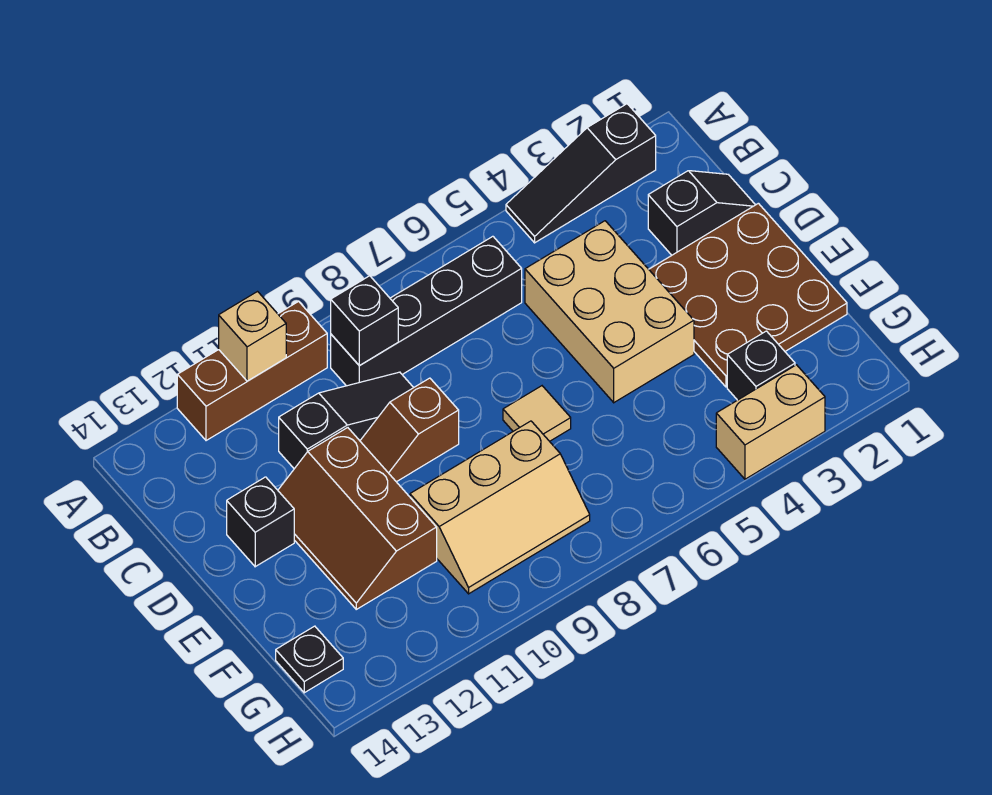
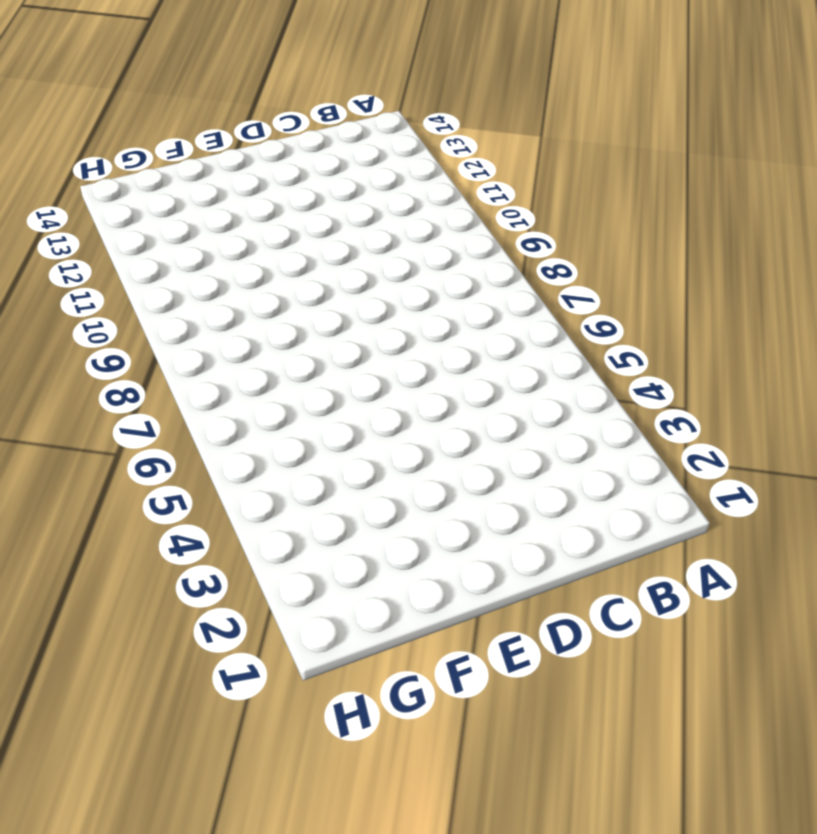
none -> black slope A2:A4 level 1 top 2
none -> brown brick A10:A12 level 1
none -> black brick B6:B9 level 1

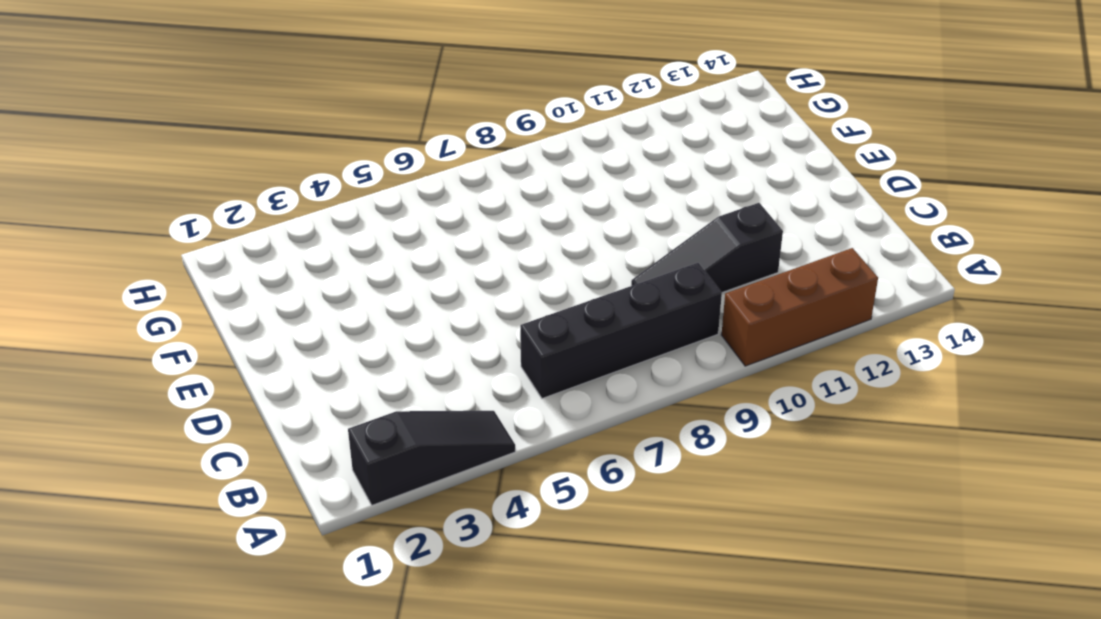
none -> black slope C1:C2 level 1 top 2
none -> tan brick C4:E5 level 1
none -> brown plate D1:F3 level 1

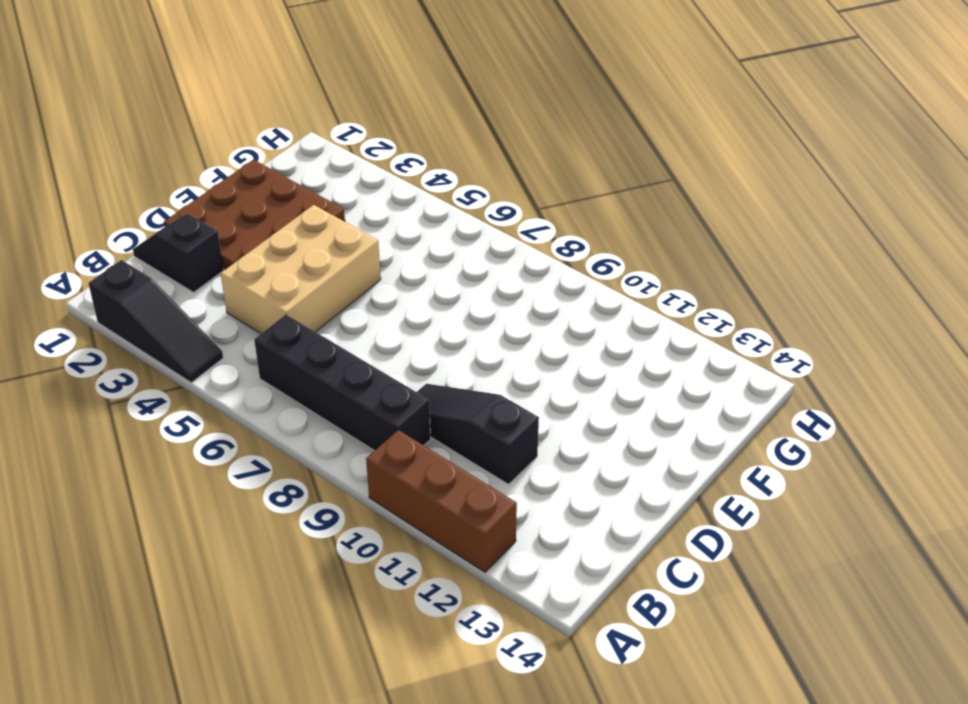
none -> brown slope D9:D10 level 1 top 9
none -> brown slope D11:F12 level 1 top 11
none -> black brick D13 level 1

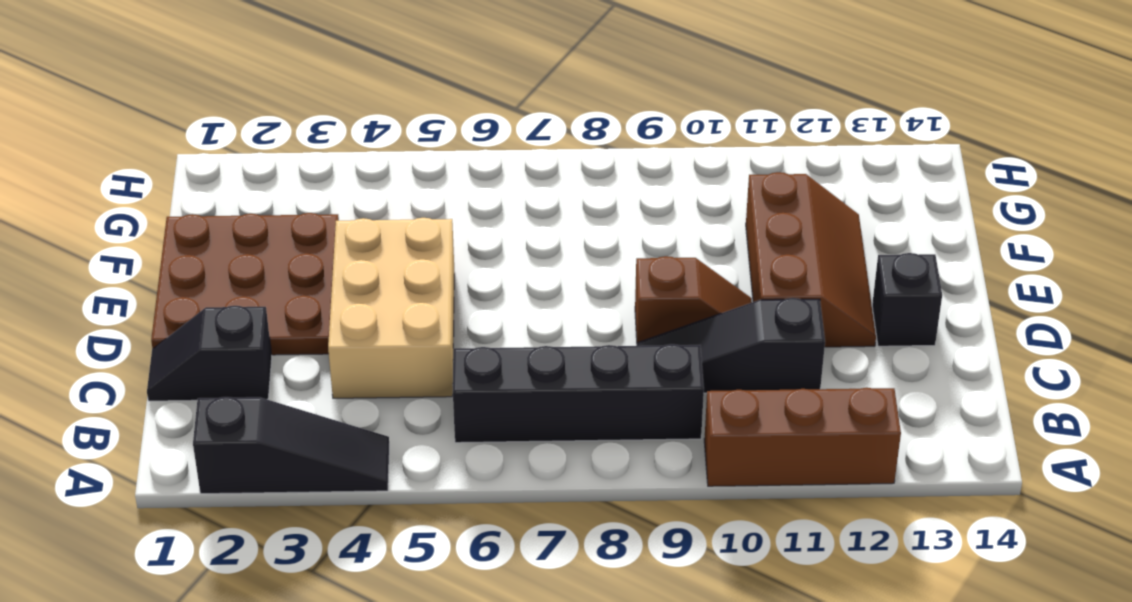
none -> tan tile E7 level 1
none -> tan slope F8:G10 level 1 top F
none -> black brick G3 level 1

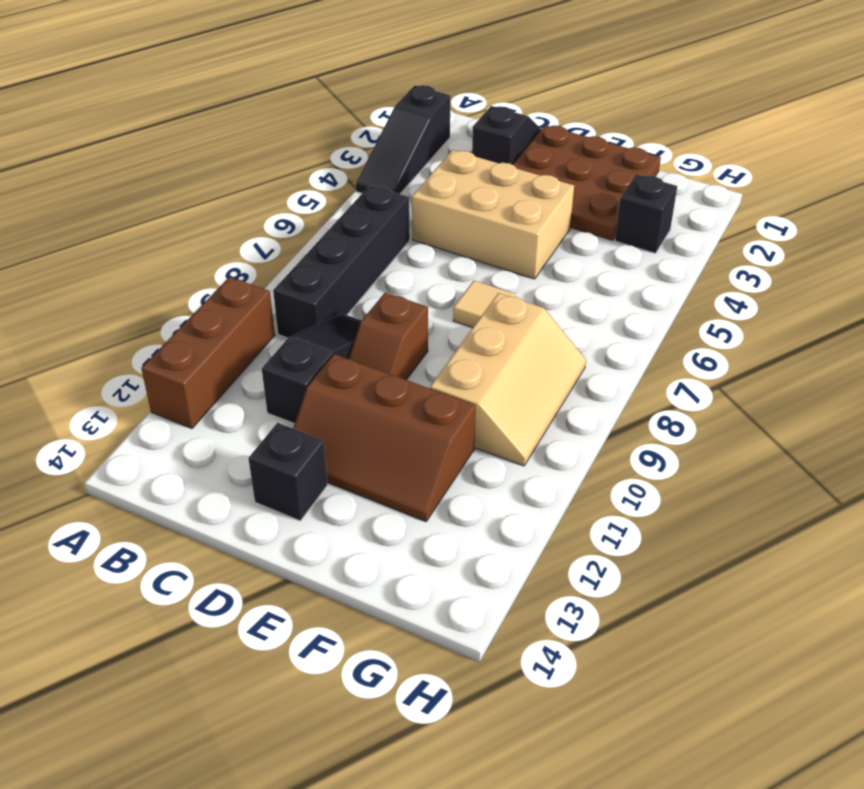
none -> black plate G14 level 1
none -> tan brick H3:H4 level 1
none -> tan brick A11 level 2

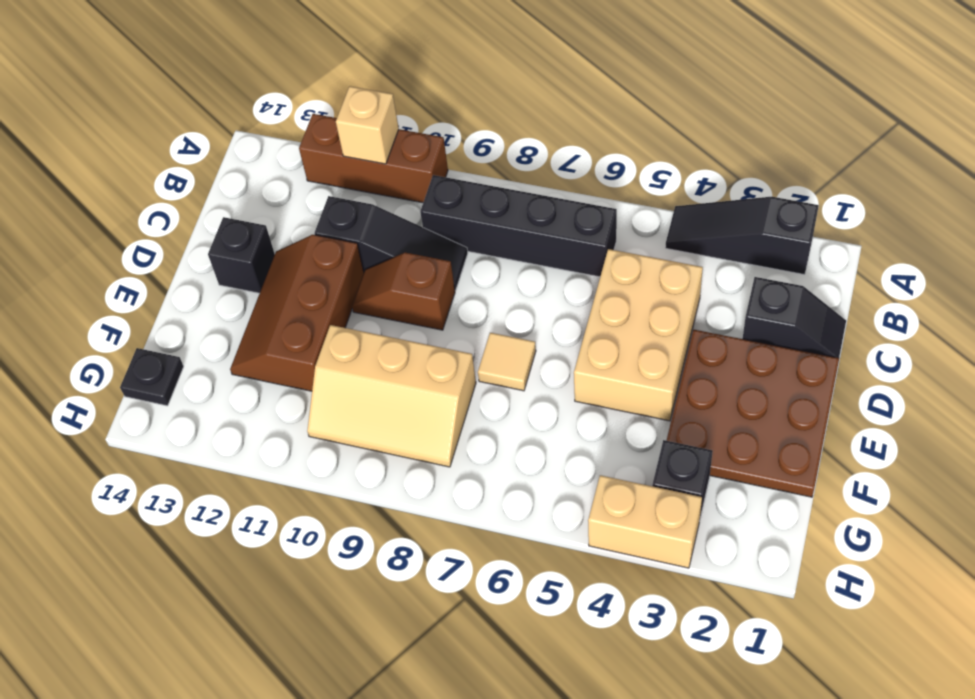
none -> black brick B9 level 2

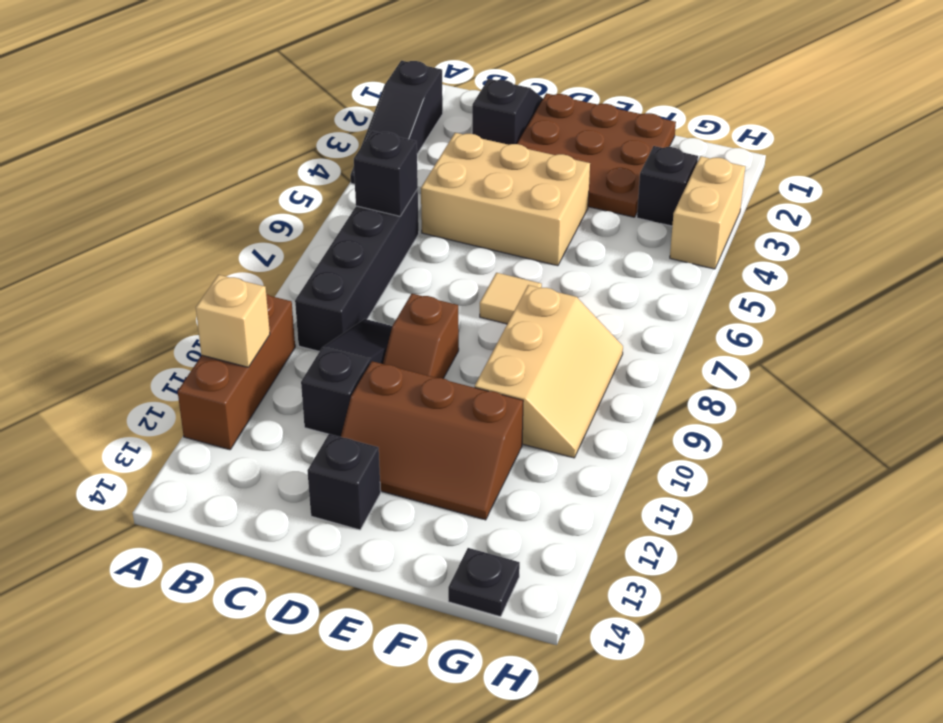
black brick B6 level 2 -> black brick B9 level 2

